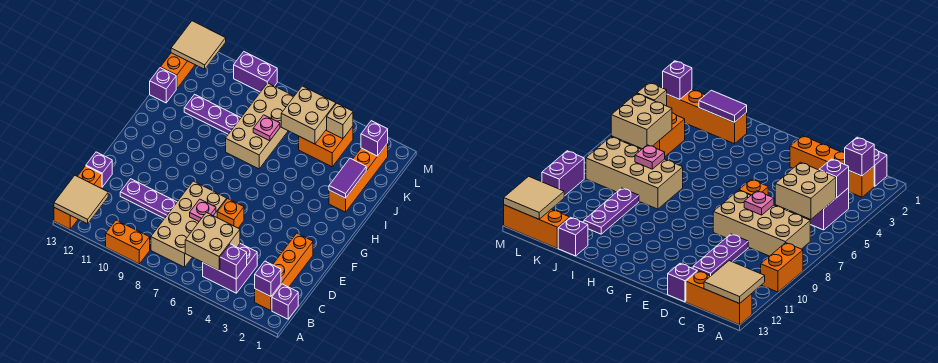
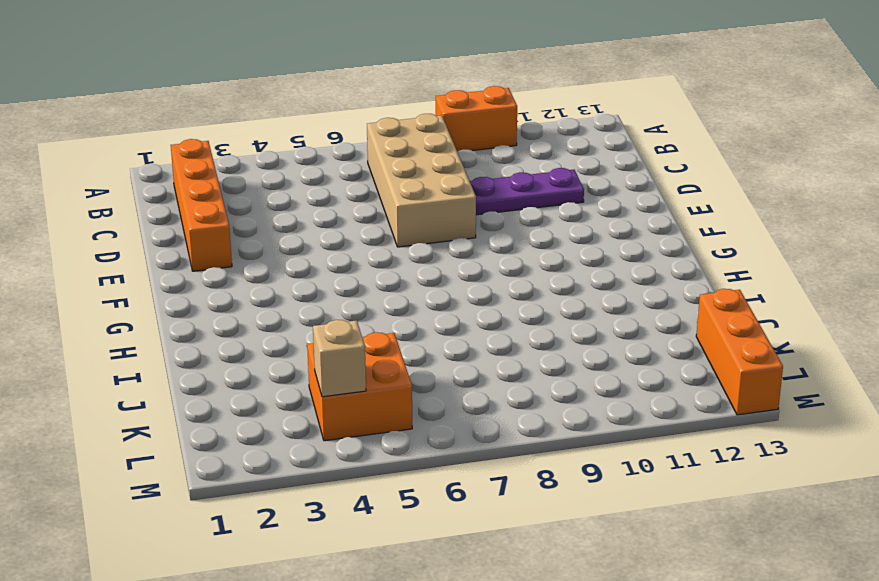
none -> orange brick A13:C13 level 1
none -> purple brick B1 level 1
none -> purple brick B4:C5 level 1

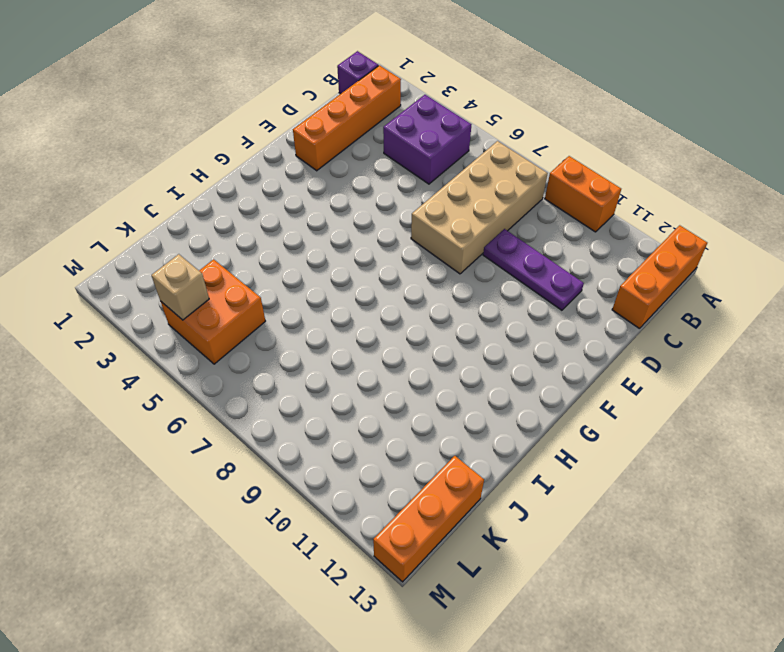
none -> purple brick D13 level 1
none -> orange brick E6 level 1
none -> orange brick I2:L2 level 1

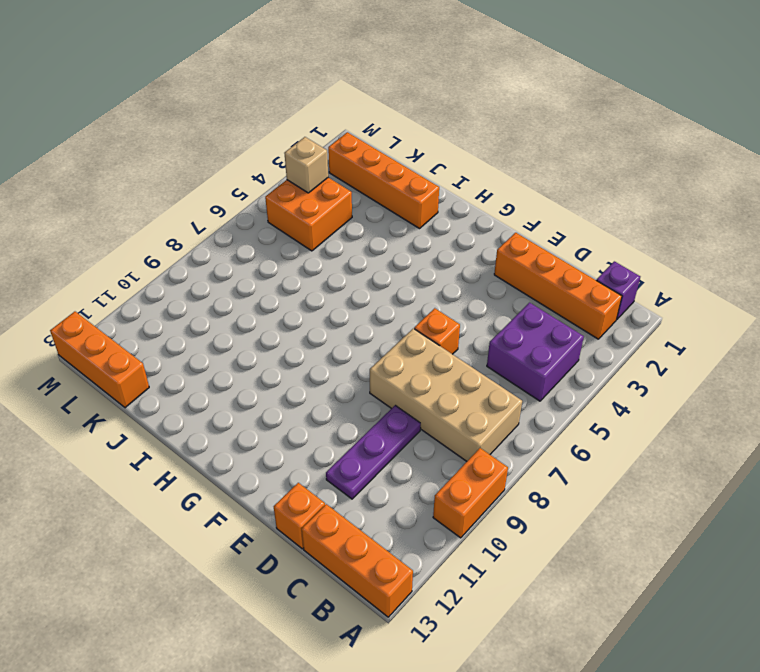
orange brick D13 level 1 -> purple brick D13 level 1
none -> tan brick I7:L8 level 1
none -> purple plate J9:J11 level 1
none -> purple brick J13 level 1

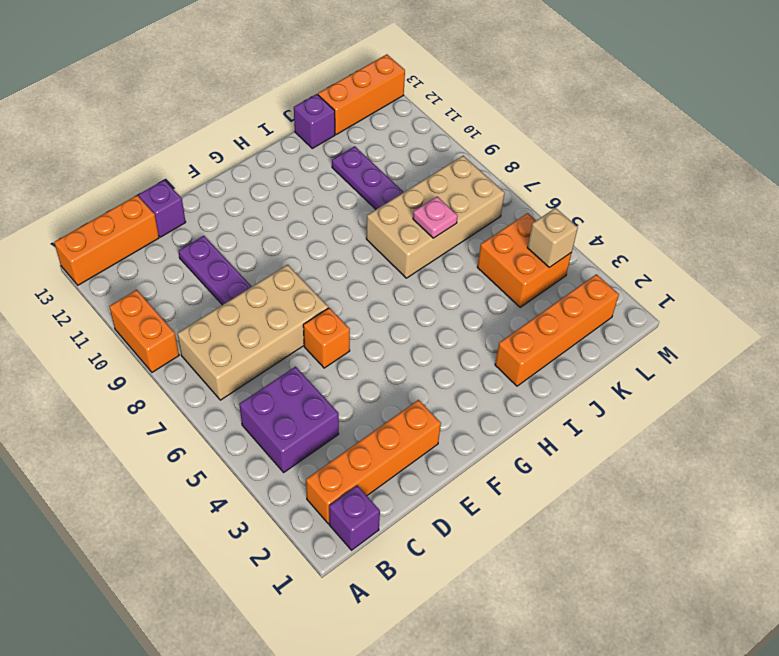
none -> purple brick M9:M10 level 1
none -> tan tile A12:B13 level 2
none -> purple brick B2 level 2

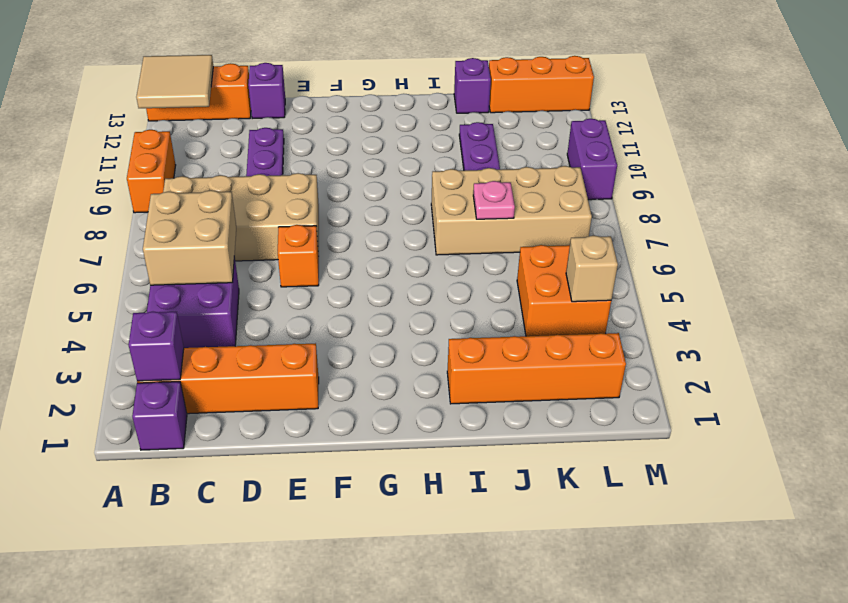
none -> purple brick B4 level 2
none -> pink plate D7 level 2
none -> purple tile I2:J2 level 2

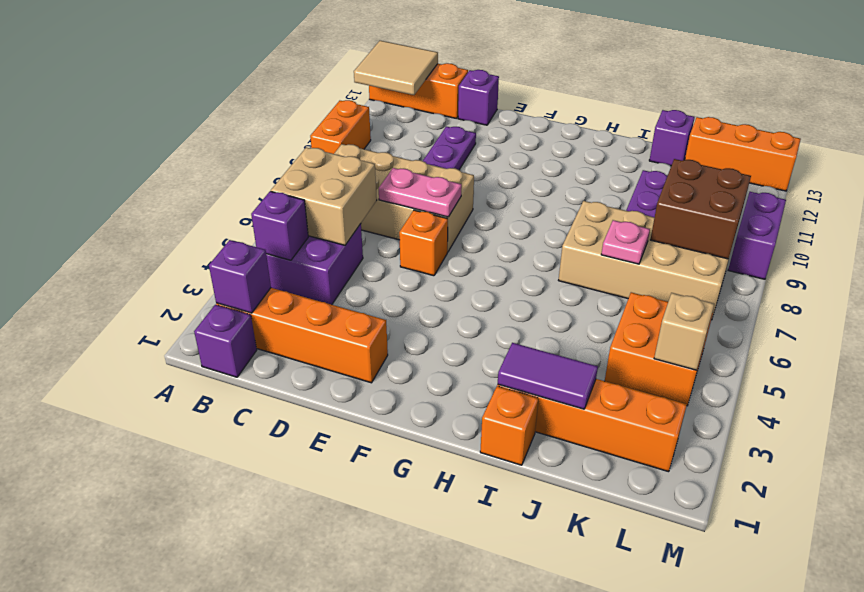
pink plate D7:E7 level 2 -> pink plate D7 level 2
orange brick I1 level 1 -> none
brown brick K8:L9 level 2 -> none
none -> tan brick K5:L6 level 2
none -> purple brick L2 level 2
none -> tan tile L12:M13 level 2

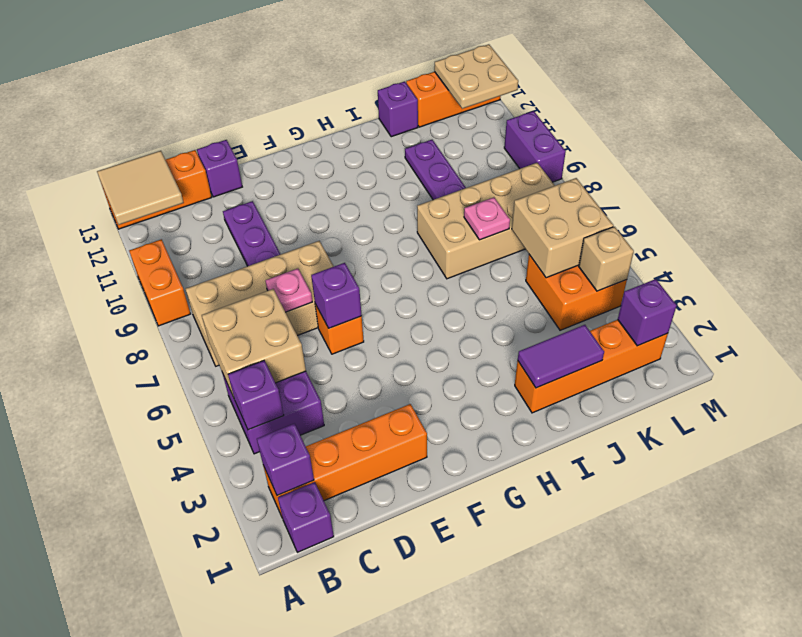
purple brick E6 level 2 -> none
tan plate L12:M13 level 2 -> tan tile L12:M13 level 2

